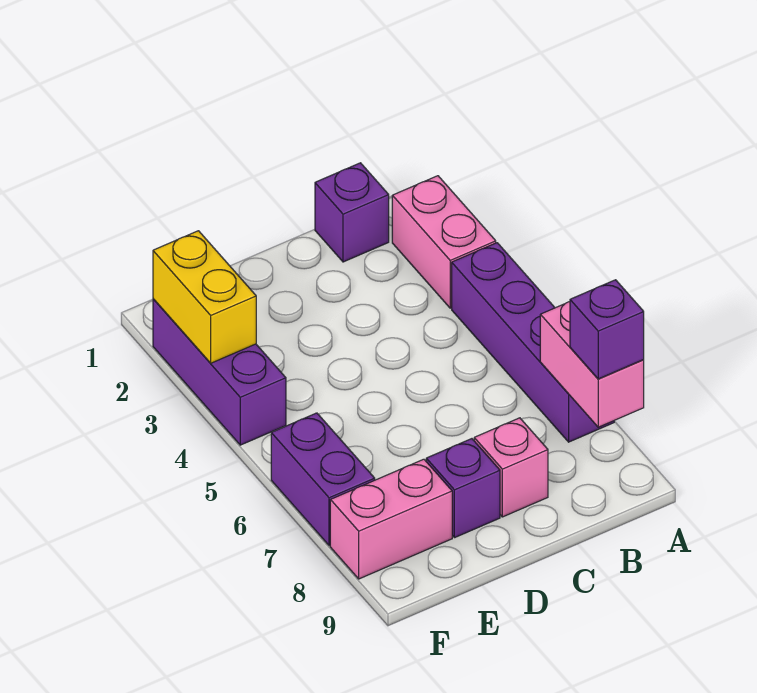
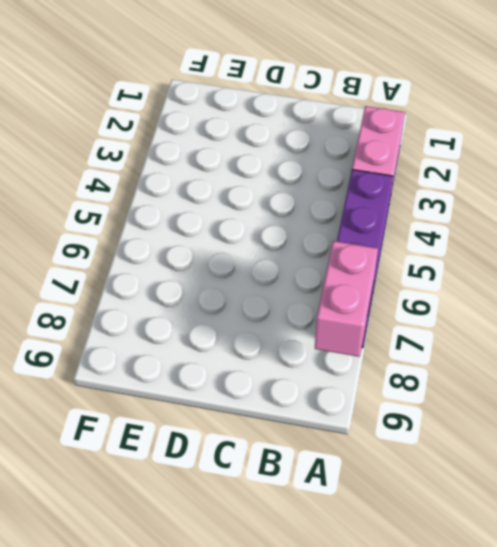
none -> purple brick B1 level 1
none -> pink brick C8 level 1

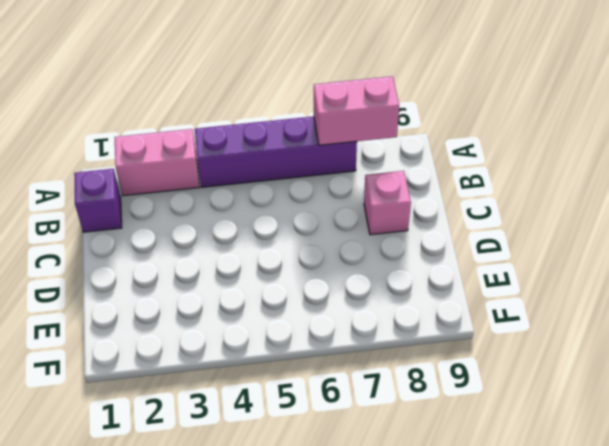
none -> purple brick D8 level 1
none -> pink brick E8:F8 level 1

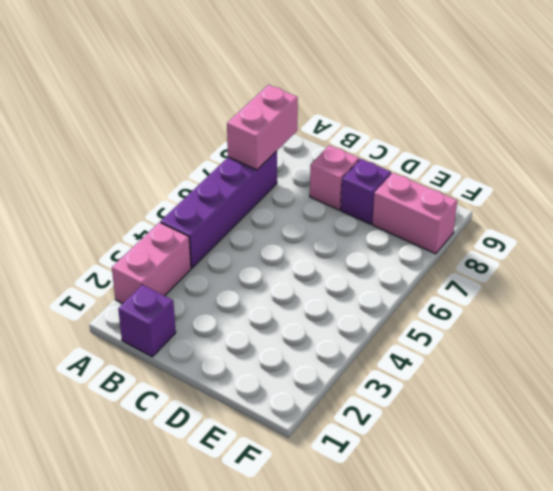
none -> purple brick F2:F4 level 1
none -> purple brick F6:F7 level 1

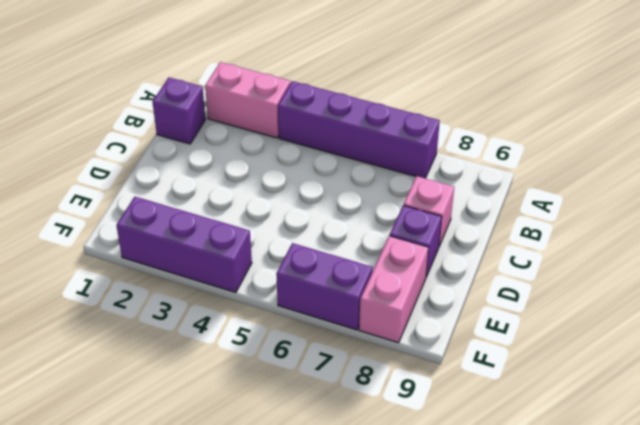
none -> pink brick A7:A8 level 2
none -> yellow brick F2:F3 level 2

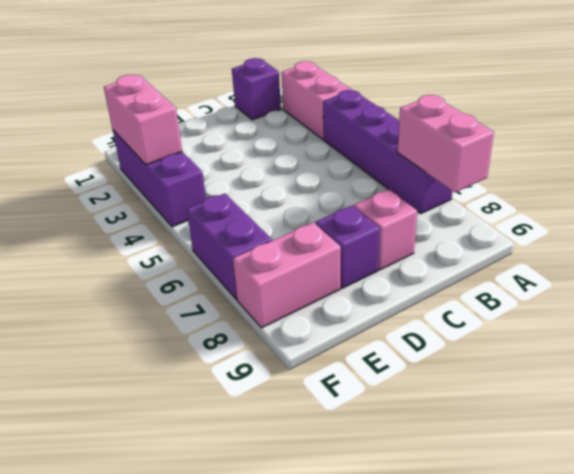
pink brick F2:F3 level 2 -> yellow brick F2:F3 level 2
none -> purple brick A8 level 3

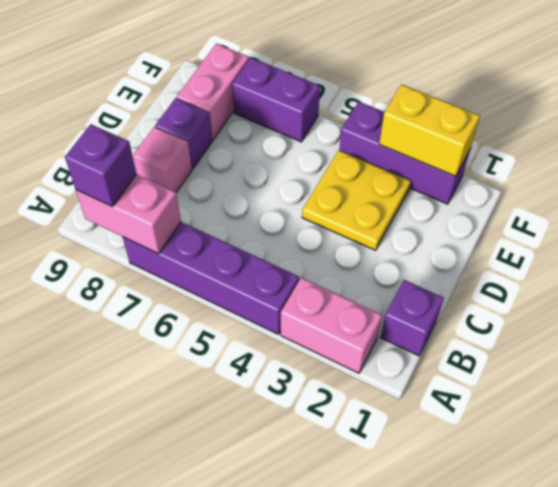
yellow plate D3:E4 level 1 -> none

